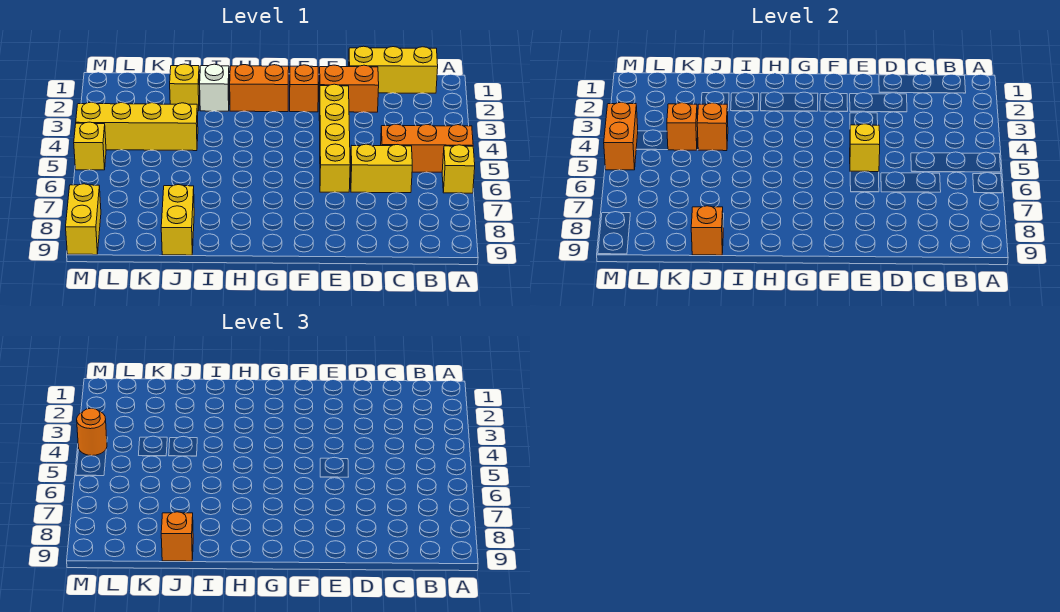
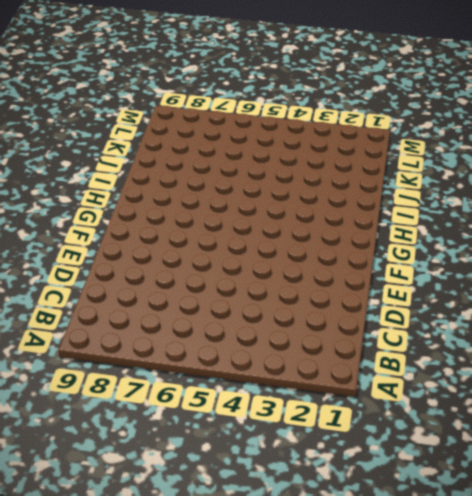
none -> orange brick A5:C5 level 1
none -> yellow brick A6 level 1
none -> yellow brick B1:D1 level 1

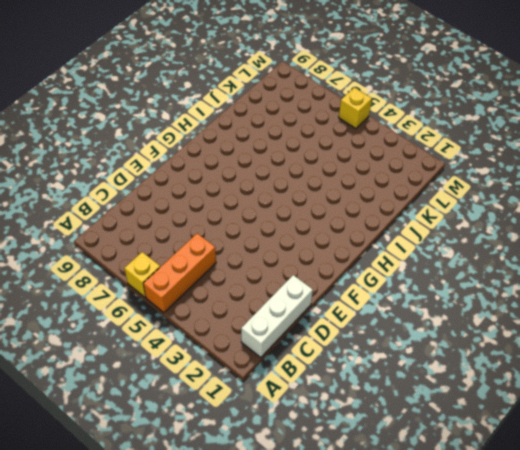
white brick B1:D1 level 1 -> yellow brick B1:D1 level 1
none -> yellow brick C6:D6 level 1
none -> orange brick D2:E2 level 1
none -> yellow brick E3:E6 level 1

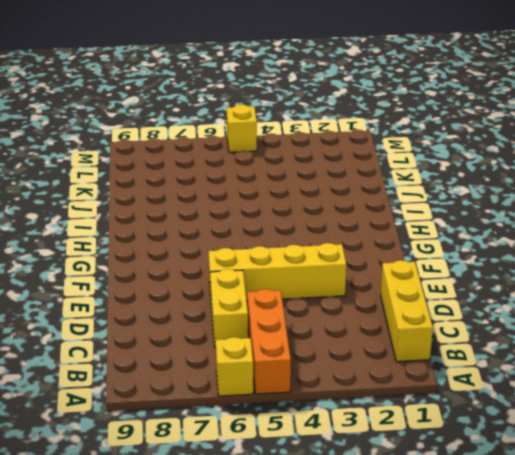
none -> orange brick D2:E2 level 1
none -> orange brick F2 level 1
none -> orange brick G2:H2 level 1

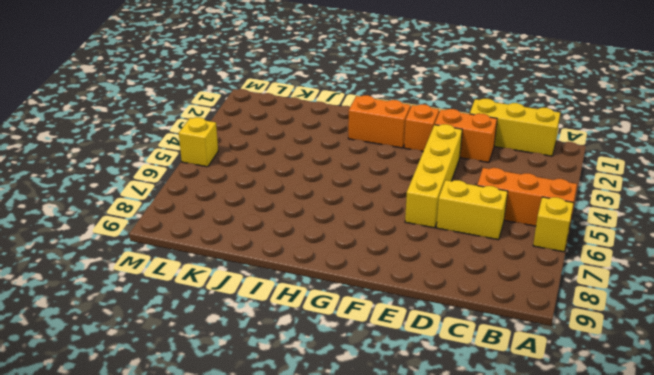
none -> white brick I2 level 1
none -> yellow brick J2 level 1
none -> yellow brick J4:M4 level 1

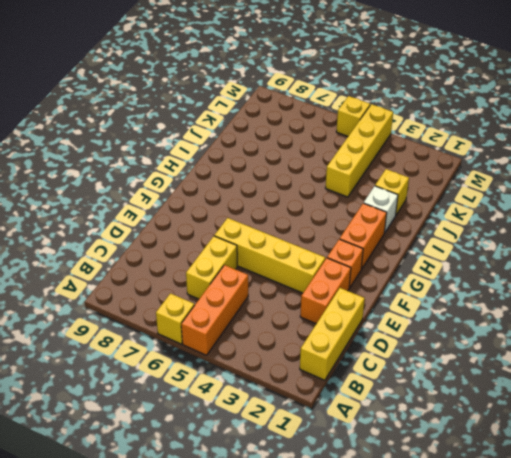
none -> yellow brick J8:J9 level 1
none -> yellow brick M8:M9 level 1
none -> yellow brick E5 level 2

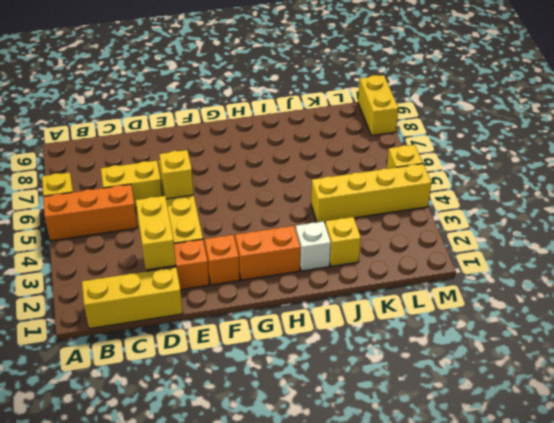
yellow brick D2:D3 level 2 -> yellow brick J8:J9 level 1
none -> orange brick J4 level 2
none -> orange brick J9 level 2
none -> orange brick K4 level 2

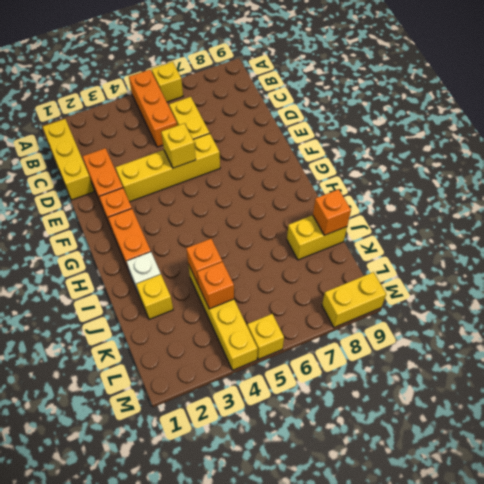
none -> orange brick M4:M5 level 2
none -> orange brick J9 level 3
none -> orange round brick M4 level 3

